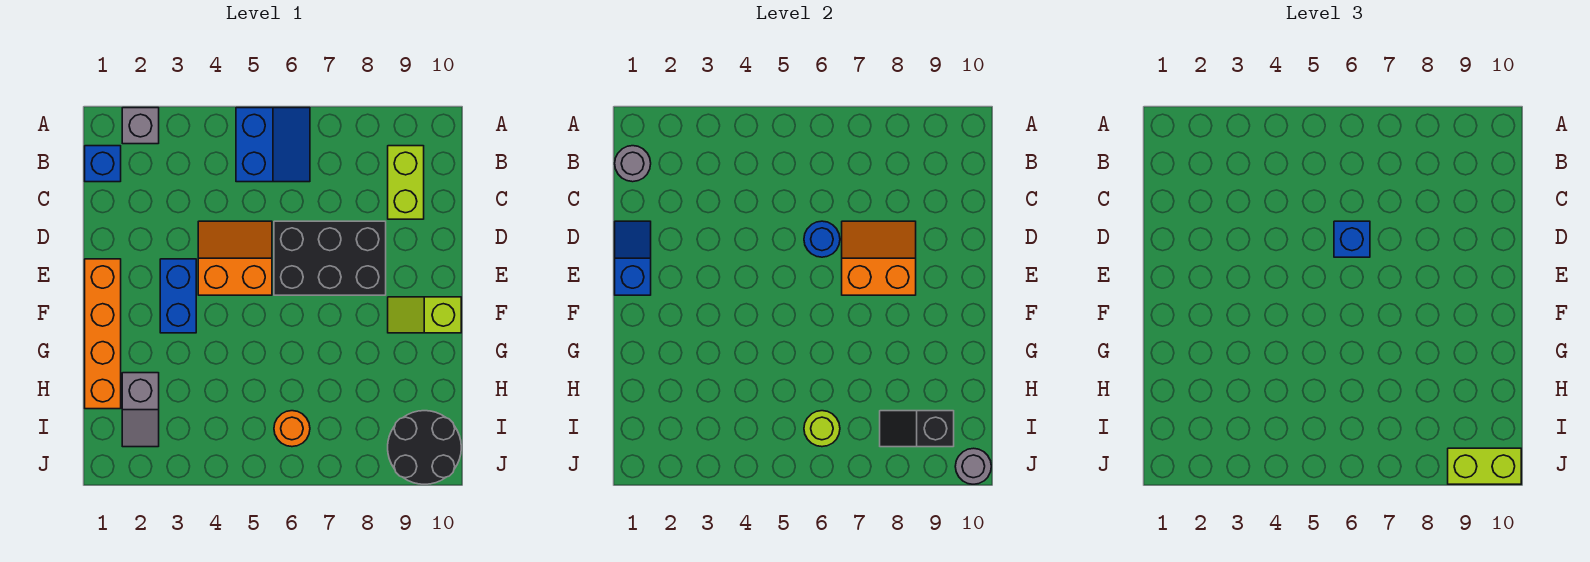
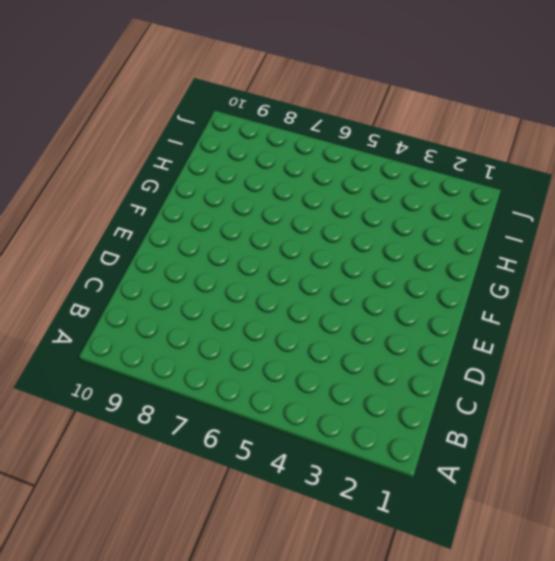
none -> grey brick A2 level 1
none -> blue slope A5:B6 level 1 top 5
none -> blue brick B1 level 1

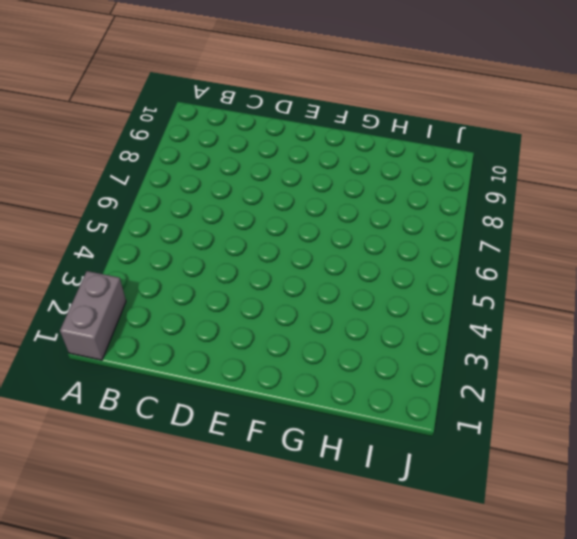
grey brick A1:A2 level 1 -> grey brick A2 level 1
none -> blue slope A5:B6 level 1 top 5
none -> blue brick B1 level 1
none -> lime brick B9:C9 level 1

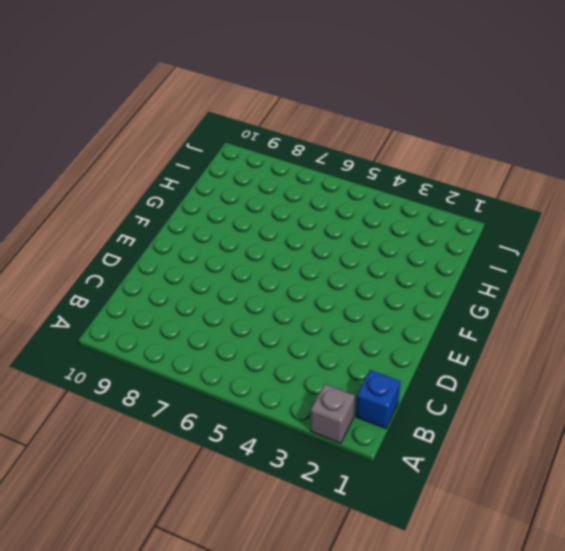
none -> blue slope A5:B6 level 1 top 5
none -> lime brick B9:C9 level 1
none -> orange slope D4:E5 level 1 top E

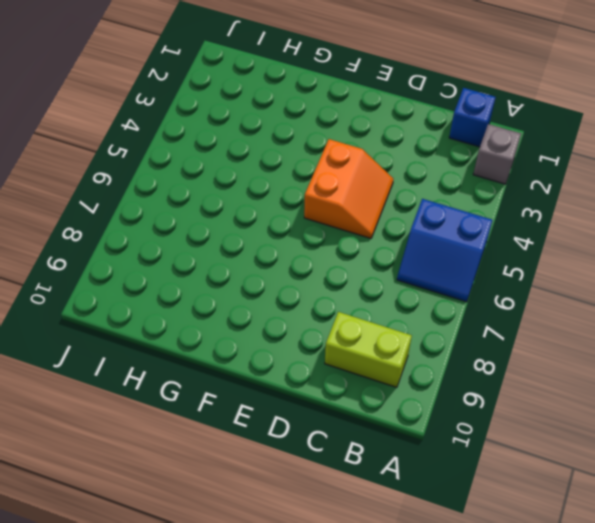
none -> black brick D6:E8 level 1
none -> orange brick E1:H1 level 1
none -> blue brick E3:F3 level 1

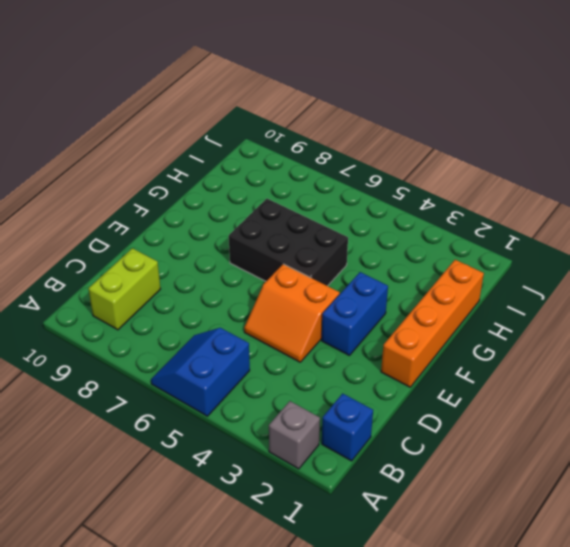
black brick F5:G7 level 1 -> black brick D6:E8 level 1
none -> lime slope F9:F10 level 1 top 10
none -> grey slope H2:I2 level 1 top H
none -> orange round brick I6 level 1

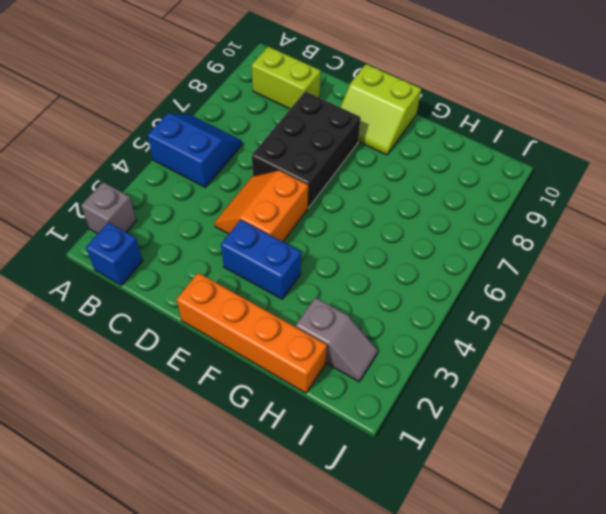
lime slope E9:F10 level 1 top 10 -> lime slope F9:F10 level 1 top 10
none -> orange round brick I6 level 1
none -> black round brick I9:J10 level 1
none -> grey round brick B1 level 2

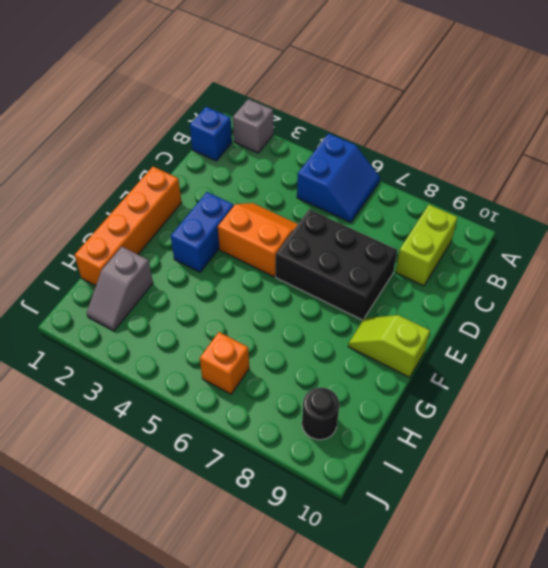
orange brick I6 level 1 -> orange round brick I6 level 1
black round brick I9 level 1 -> black round brick I9:J10 level 1
none -> grey round brick B1 level 2
none -> blue slope D1:E1 level 2 top E
none -> blue round brick D6 level 2

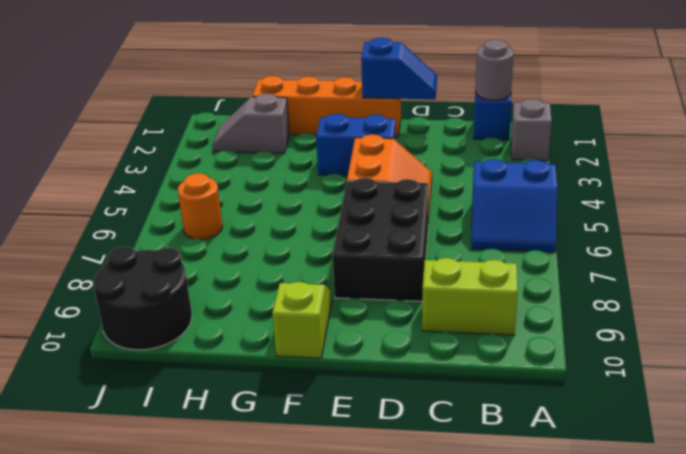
none -> blue round brick D6 level 2
none -> orange slope D7:E8 level 2 top E
none -> lime round brick I6 level 2

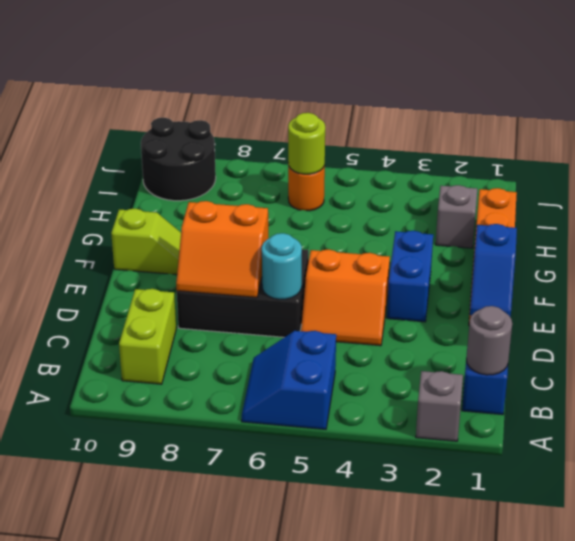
cyan round brick D6 level 2 -> blue round brick D6 level 2
none -> black slope I8:I9 level 2 top 9
none -> grey round brick J10 level 2
none -> blue brick D6 level 3

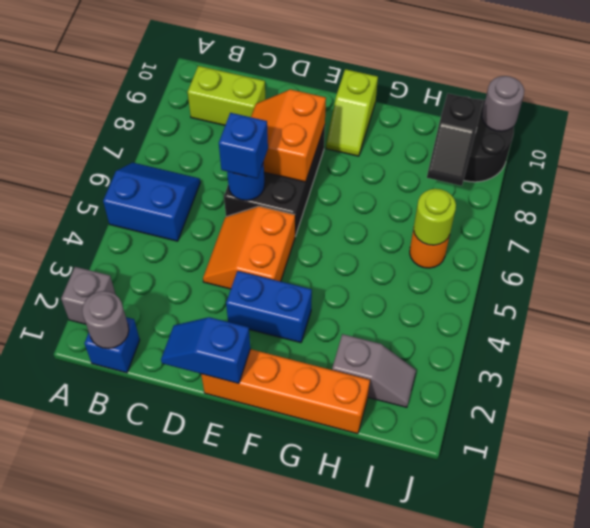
none -> lime brick J9:J10 level 3

